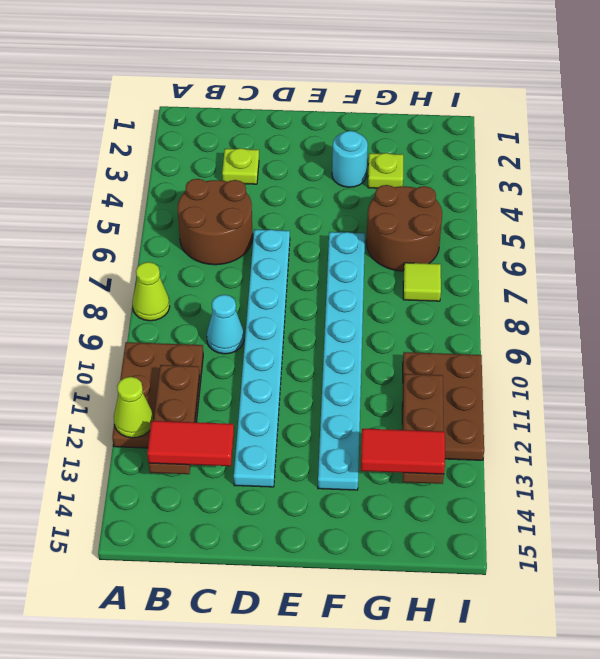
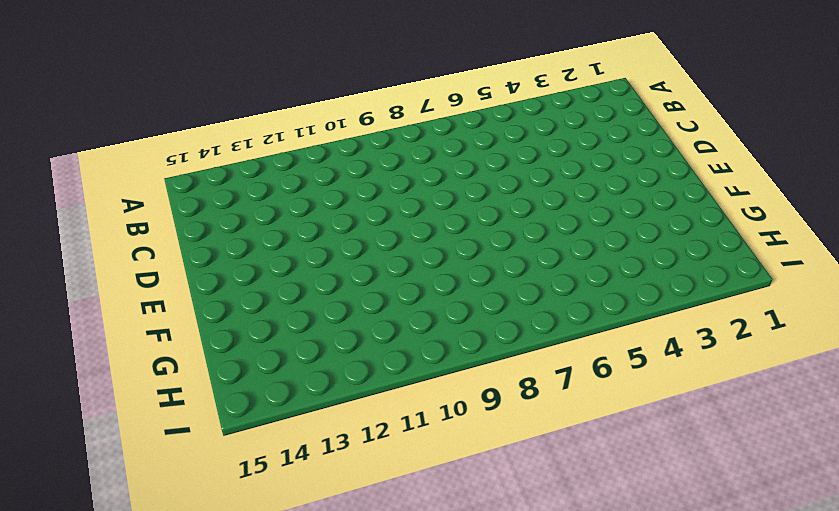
none -> lime cone A8 level 1
none -> brown plate A10:B12 level 1
none -> brown round brick B5:C6 level 1

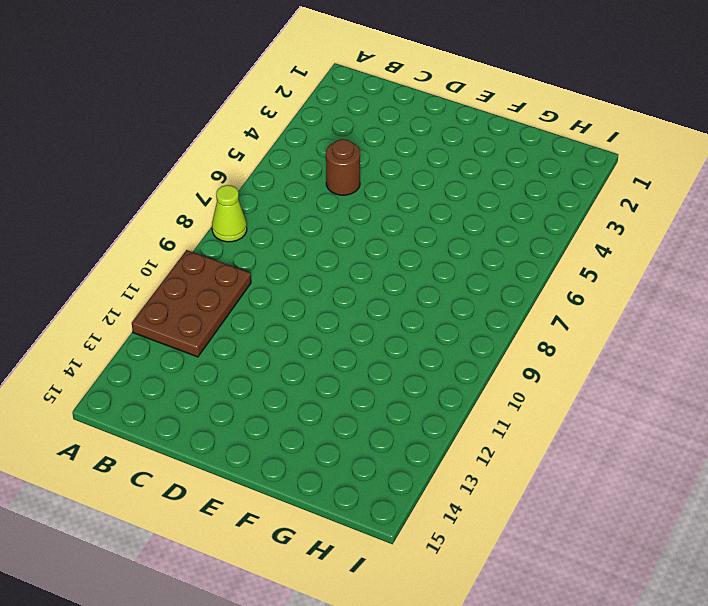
brown round brick C5 level 1 -> brown round brick B5:C6 level 1
none -> lime plate C3 level 1
none -> cyan cone C9 level 1
none -> cyan plate D6:D13 level 1

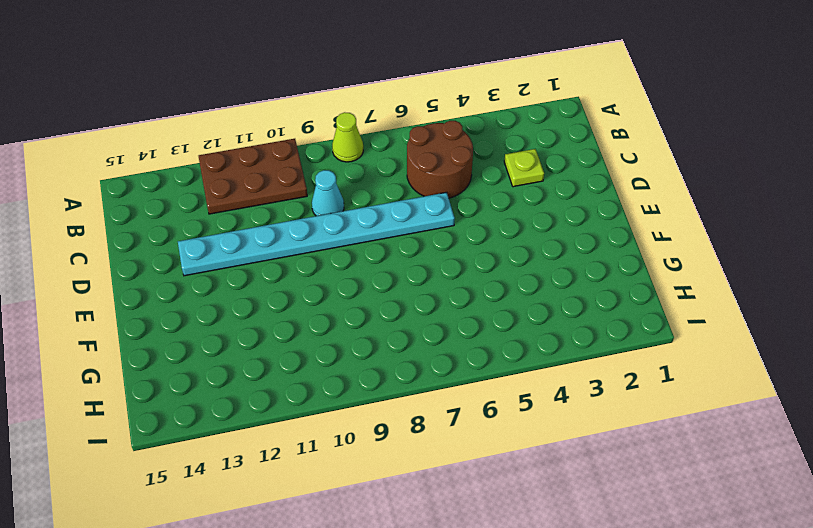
none -> cyan round brick F3 level 1
none -> cyan plate F6:F13 level 1
none -> lime plate G3 level 1

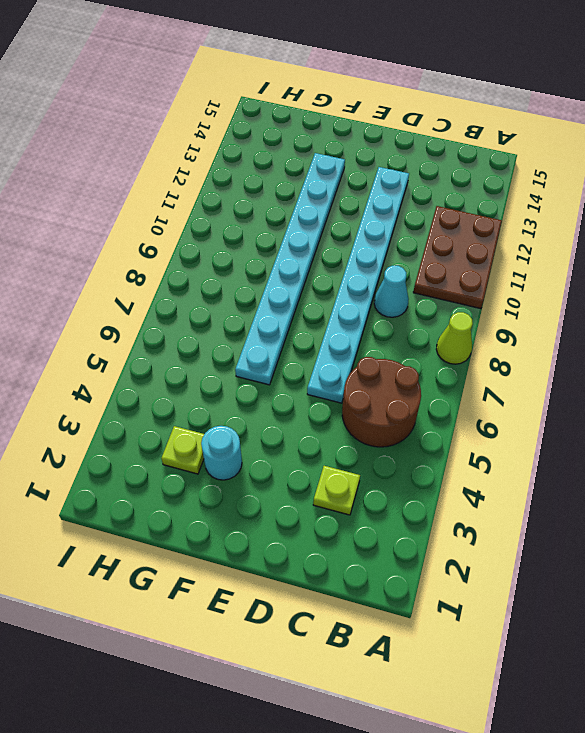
none -> brown round brick G5:H6 level 1
none -> lime tile H7 level 1
none -> brown plate H10:I12 level 1

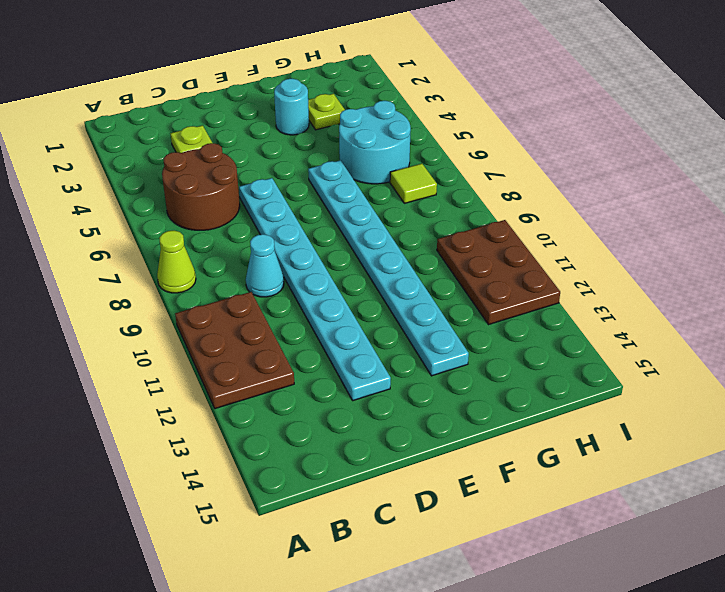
cyan round brick G5:H6 level 1 -> brown round brick G5:H6 level 1
none -> lime cone A12 level 2
none -> brown plate B11:B13 level 2
none -> brown plate H11:H13 level 2

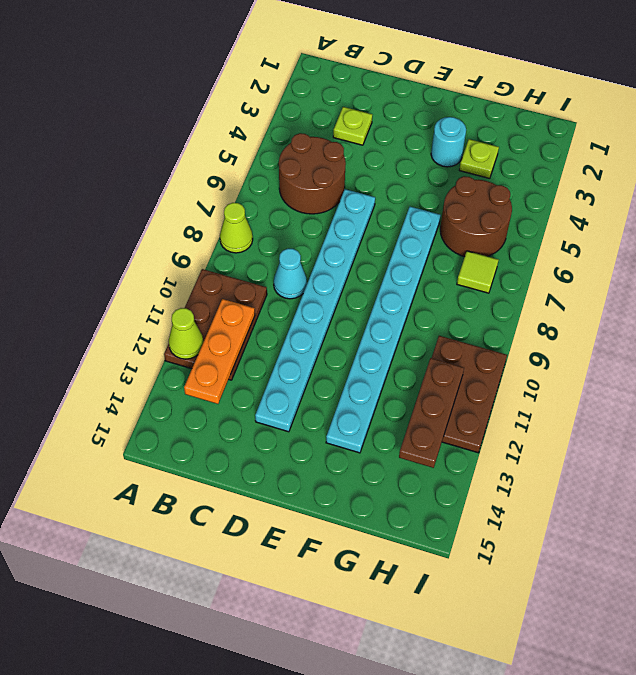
orange plate B11:B13 level 2 -> brown plate B11:B13 level 2
none -> red tile B13:C13 level 3
none -> red tile G13:H13 level 3

